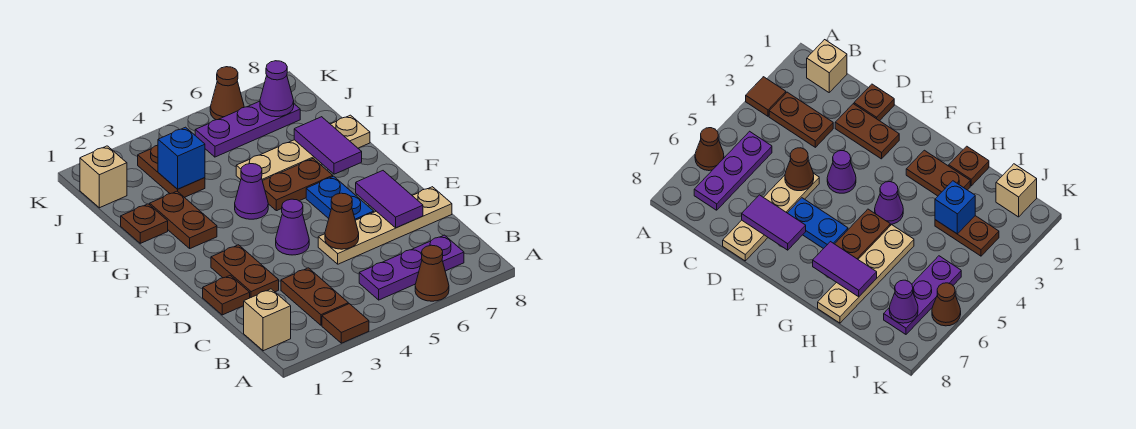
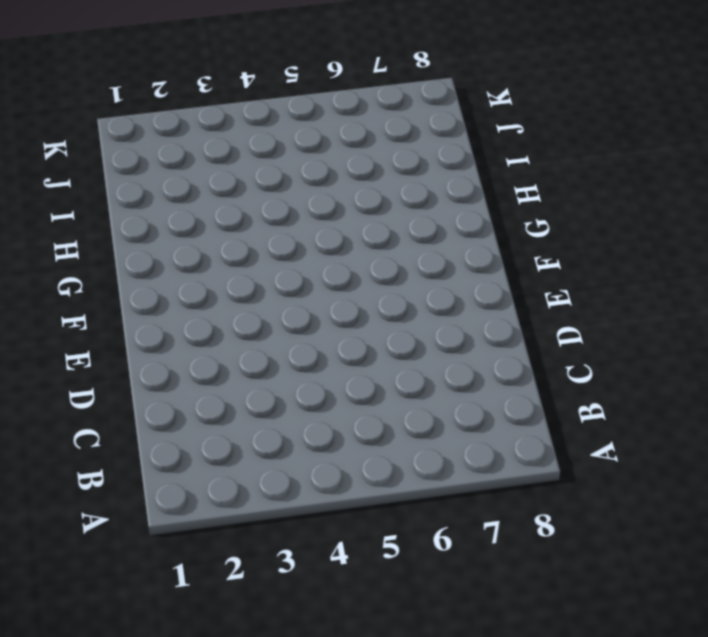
none -> brown tile A3 level 1
none -> brown cone A6 level 1
none -> tan brick B1 level 1

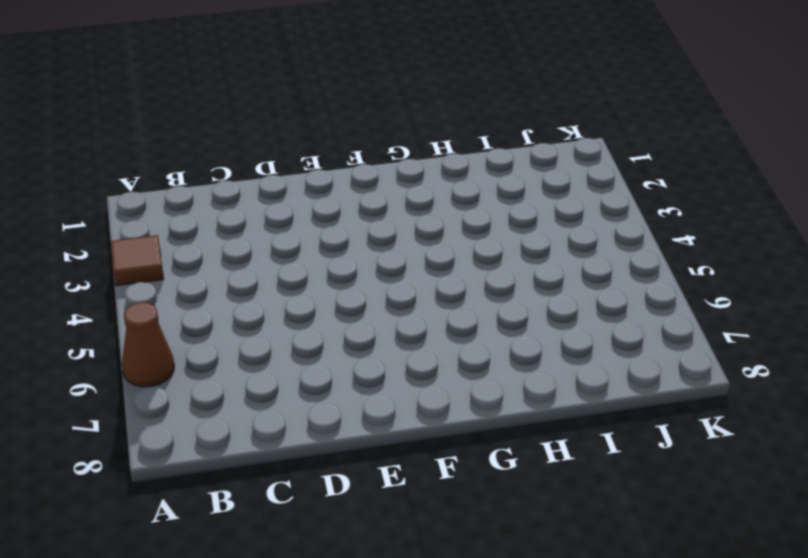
none -> tan brick B1 level 1
none -> brown plate B3:C3 level 1
none -> purple plate B5:B7 level 1

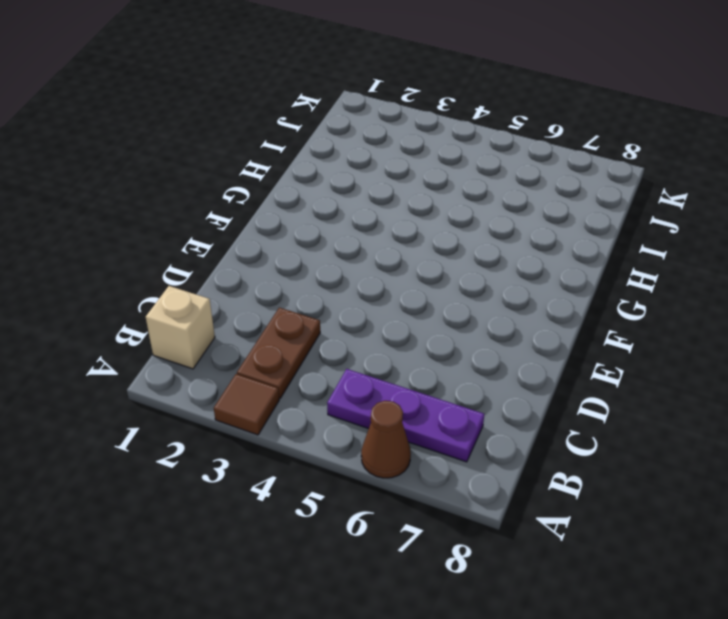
none -> brown plate D1 level 1
none -> brown plate D2:E2 level 1
none -> tan plate D5:D8 level 1

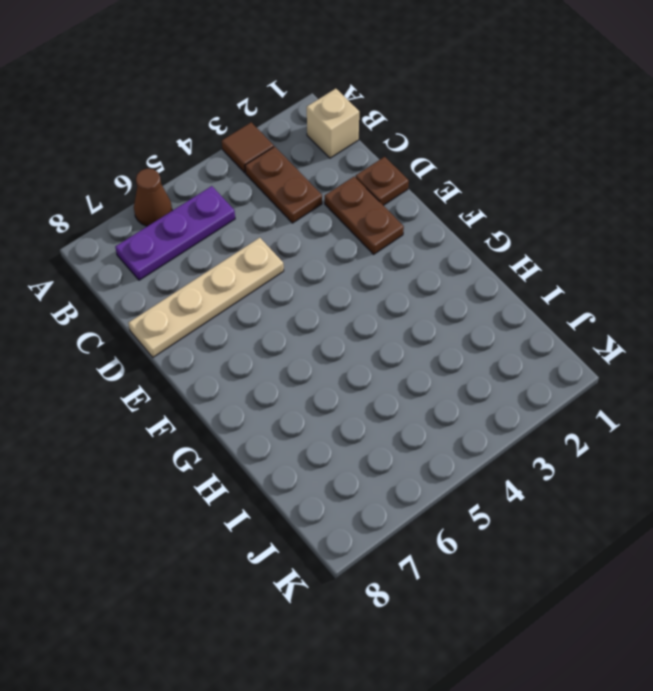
none -> purple cone E4 level 1
none -> blue plate E6:F6 level 1
none -> brown plate G2:H2 level 1

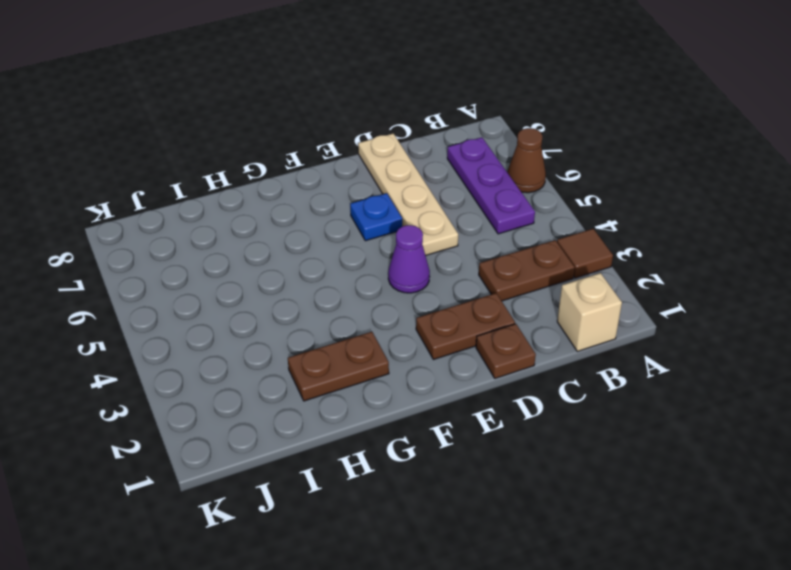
blue plate E6 level 1 -> blue plate E6:F6 level 1
none -> purple cone G4 level 1
none -> brown plate G5:G6 level 1
none -> brown plate H1 level 1

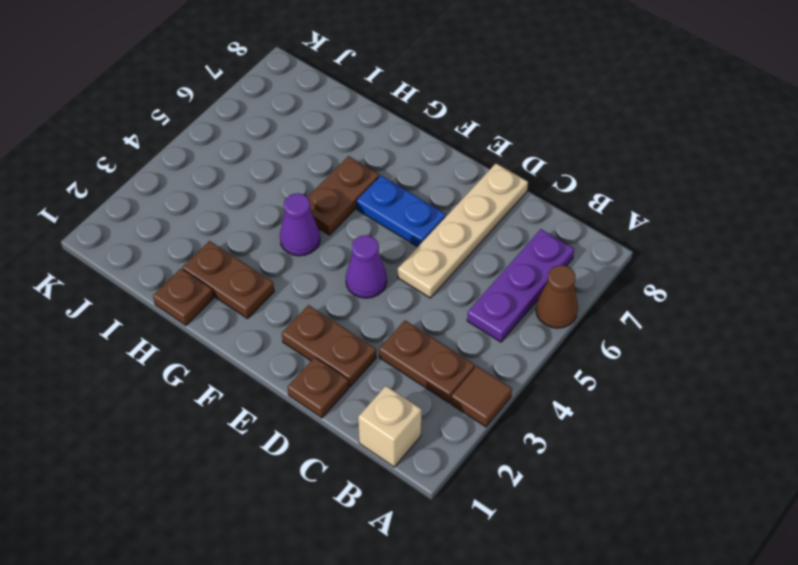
none -> tan plate H5:H8 level 1
none -> brown plate I3:J3 level 1
none -> tan brick J1 level 1

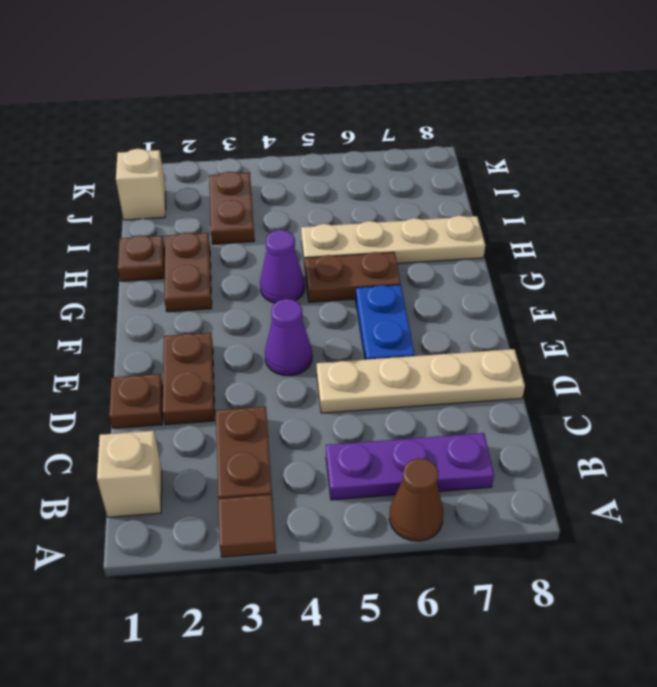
none -> purple plate J5:J7 level 1
none -> brown cone K6 level 1
none -> brown cone D5 level 2

